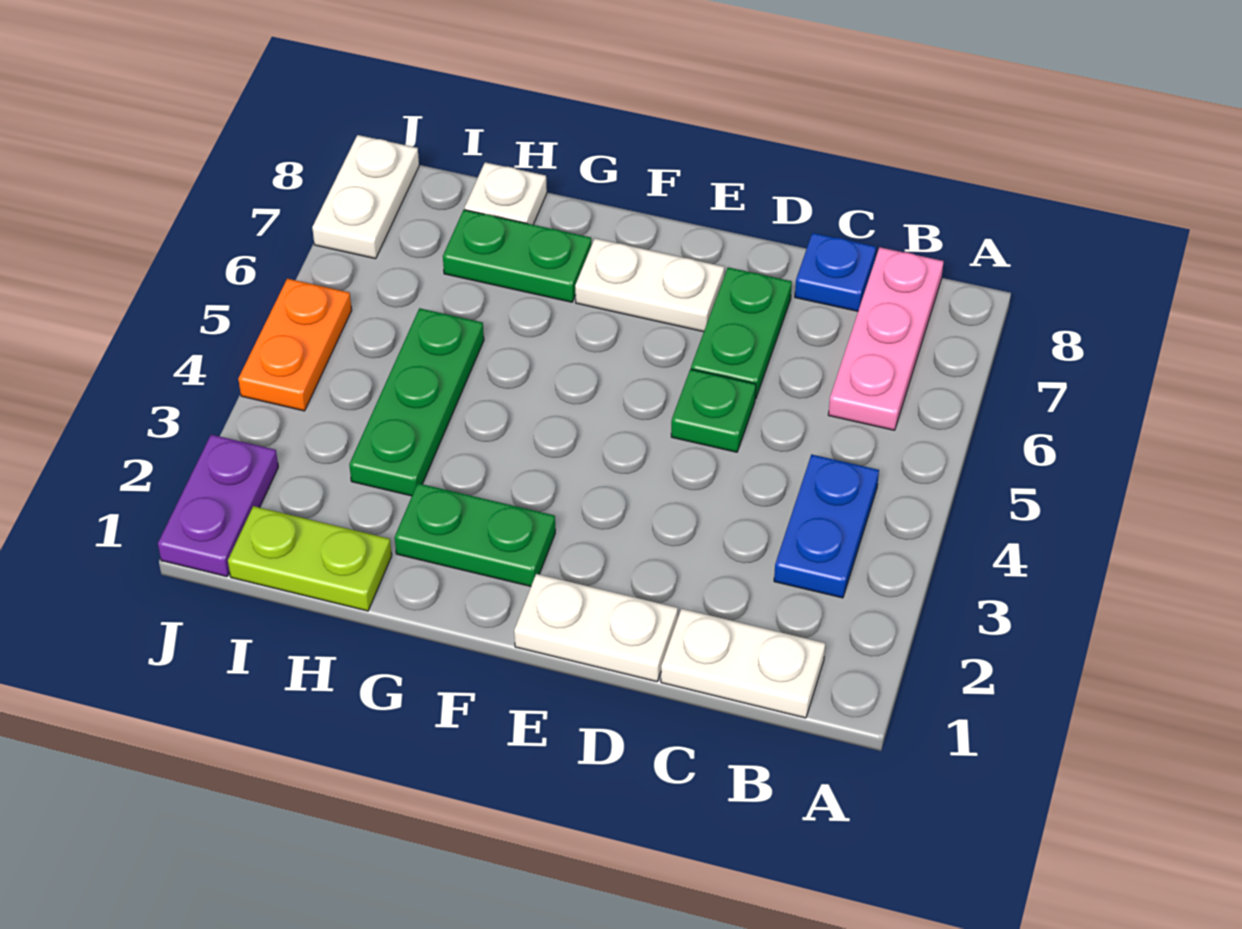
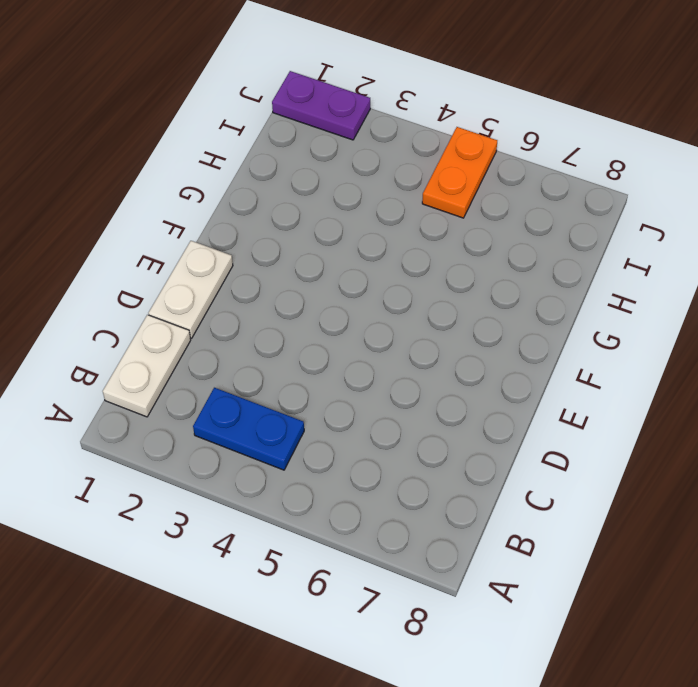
orange plate I5:J5 level 1 -> orange plate J4:J5 level 1
none -> pink plate B6:B8 level 1
none -> blue plate C8 level 1
none -> green plate D5 level 1

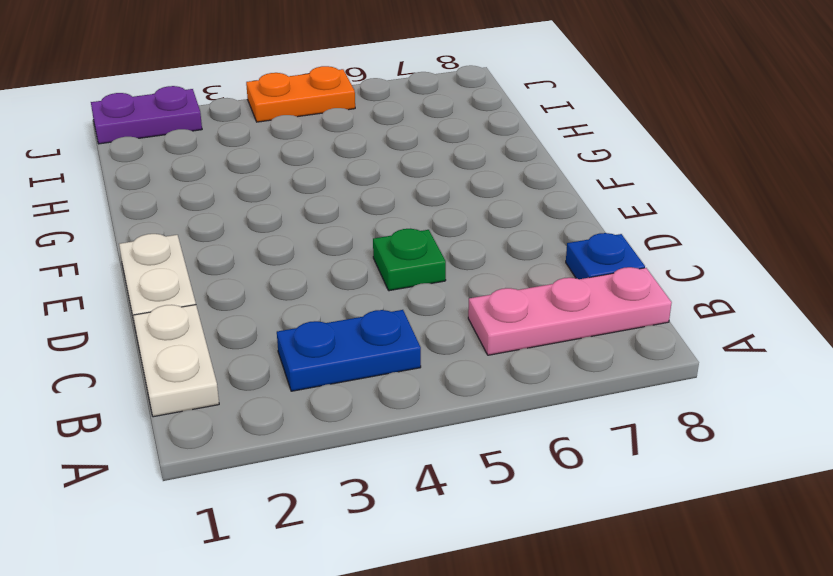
none -> green plate D6:D7 level 1
none -> white plate E7:F7 level 1
none -> green plate F2:G2 level 1

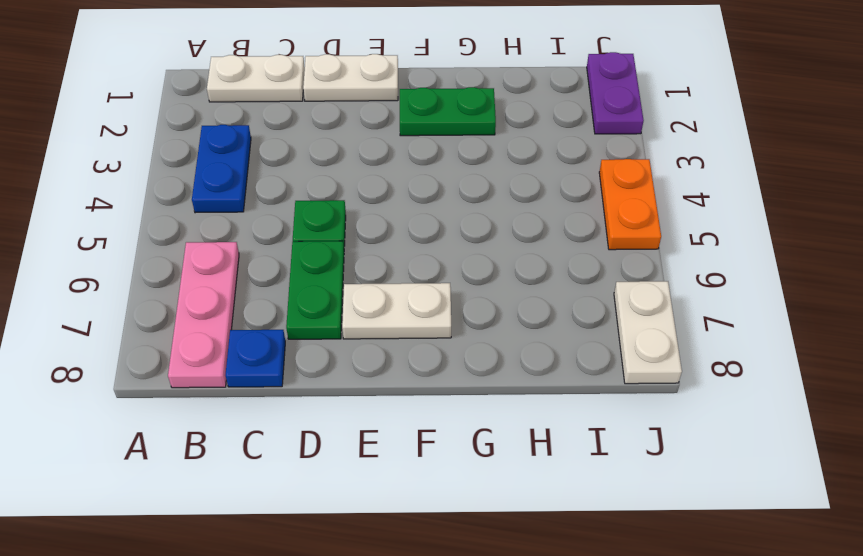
none -> green plate G7:H7 level 1
none -> lime plate H1:I1 level 1
none -> green plate H3:H5 level 1

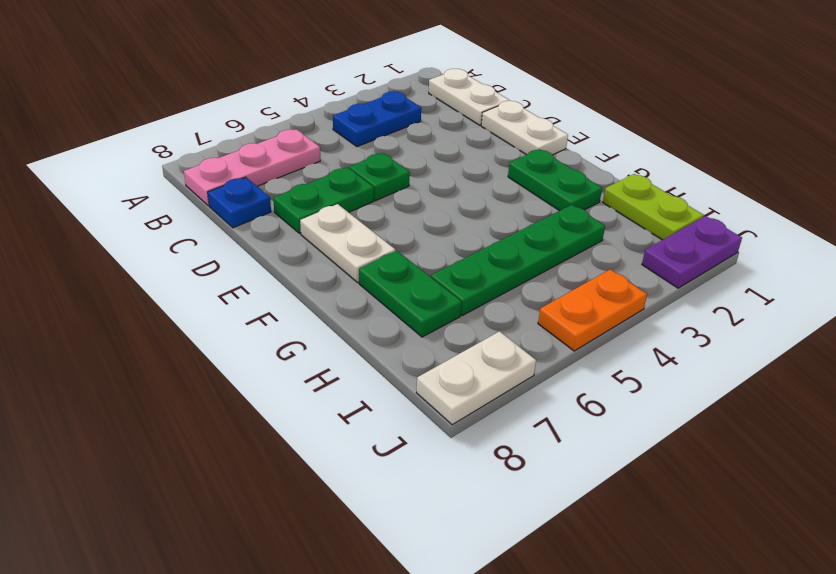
green plate H3:H6 level 1 -> green plate H3:H5 level 1
none -> white plate H8 level 1

